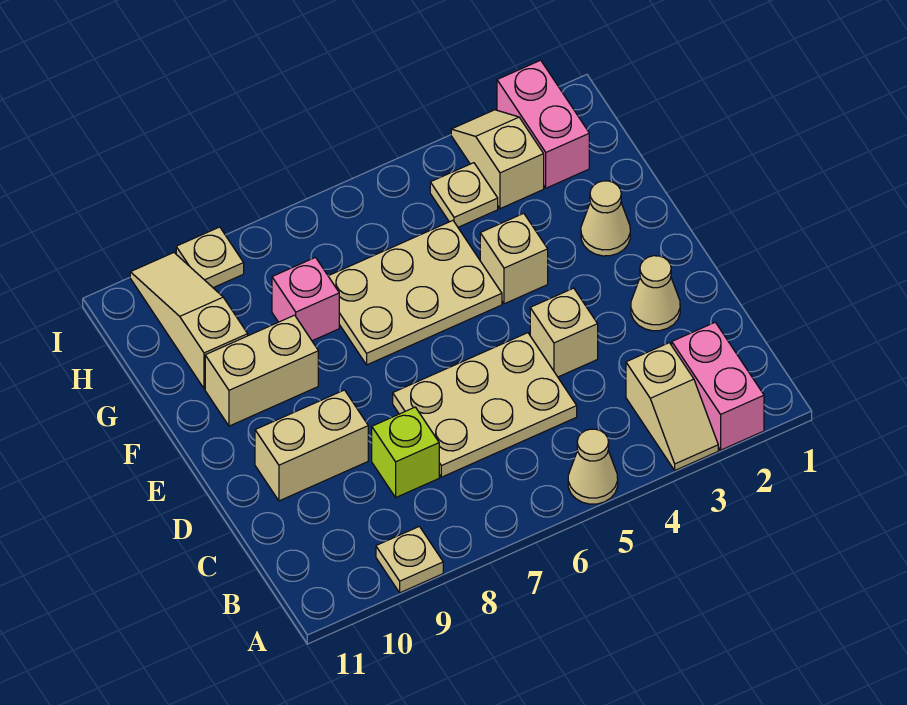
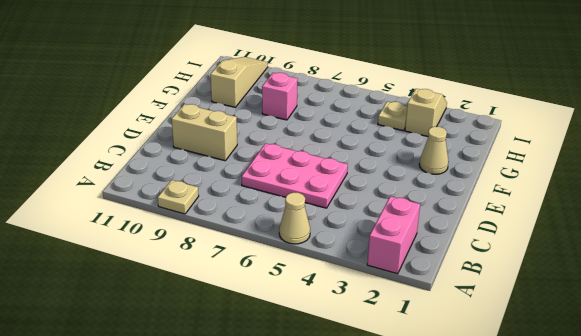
pink plate C5:D7 level 1 -> tan plate C5:D7 level 1
none -> tan slope A3:B3 level 1 top B
none -> lime brick C8 level 1
none -> tan cone D2 level 1

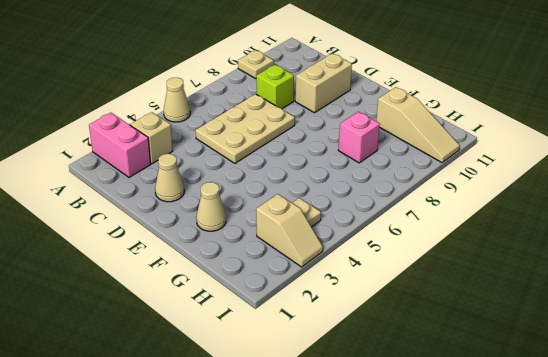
none -> tan brick D4 level 1
none -> tan brick F4 level 1
none -> tan plate F5:G7 level 1

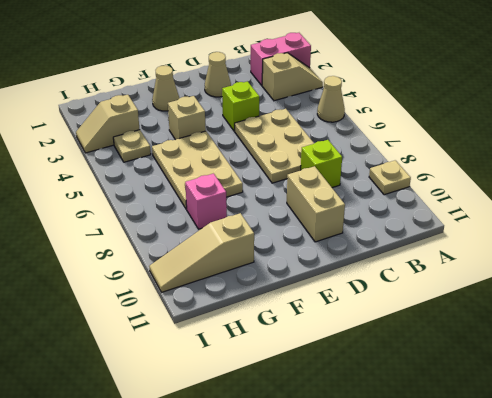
lime brick D4 level 1 -> tan brick D4 level 1
none -> tan brick F9:F10 level 1
none -> pink brick H2:I2 level 1
none -> tan plate I9 level 1

